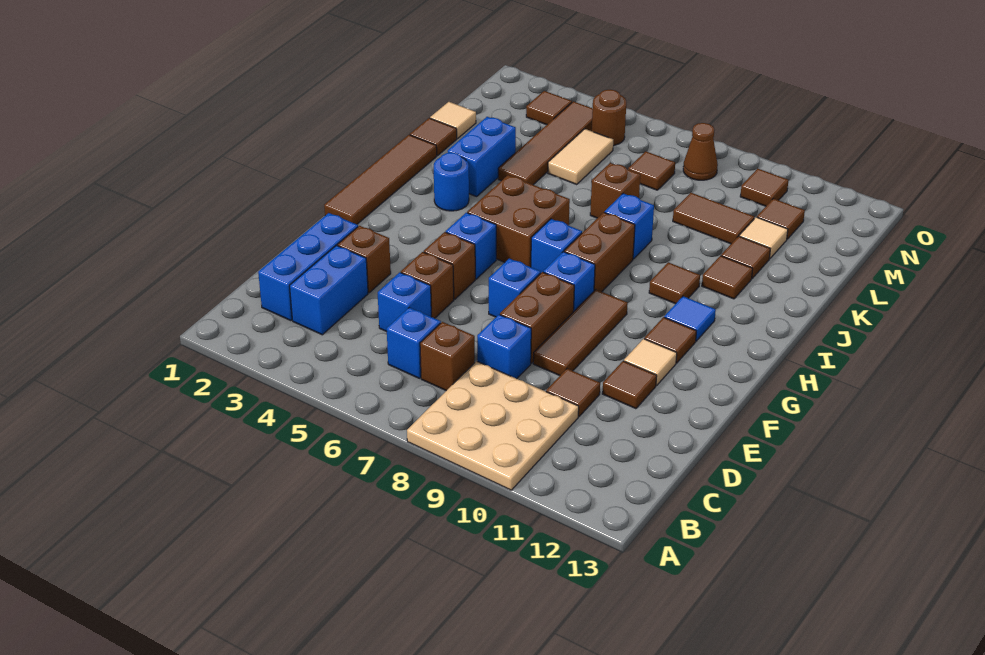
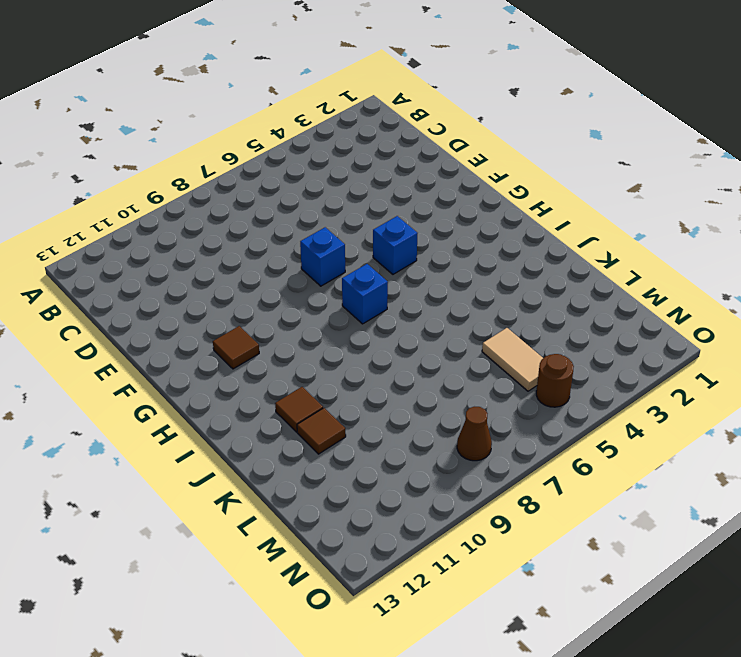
none -> tan plate A8:C10 level 1
none -> blue brick C2:E2 level 1
none -> blue brick C3:D3 level 1
none -> blue brick C6 level 1

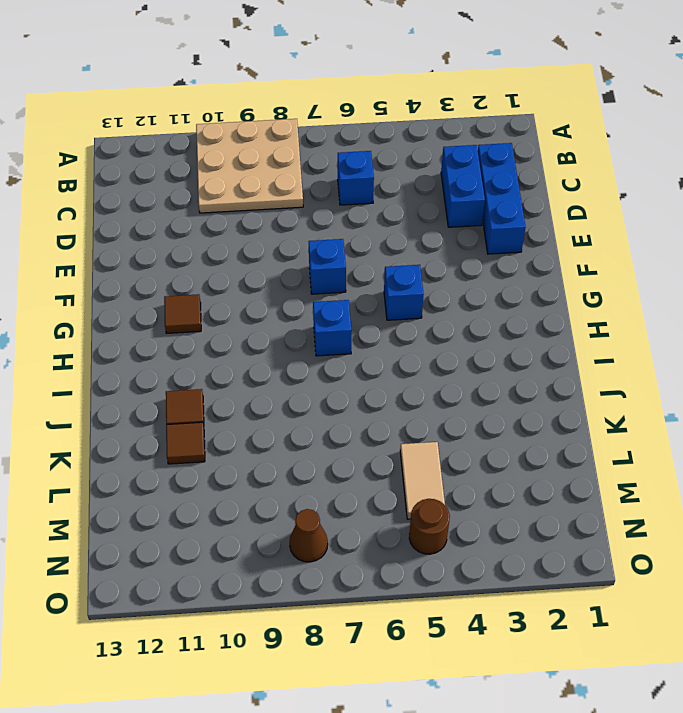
none -> brown brick C7 level 1
none -> blue brick D5 level 1
none -> blue brick D8 level 1
none -> brown tile D10 level 1

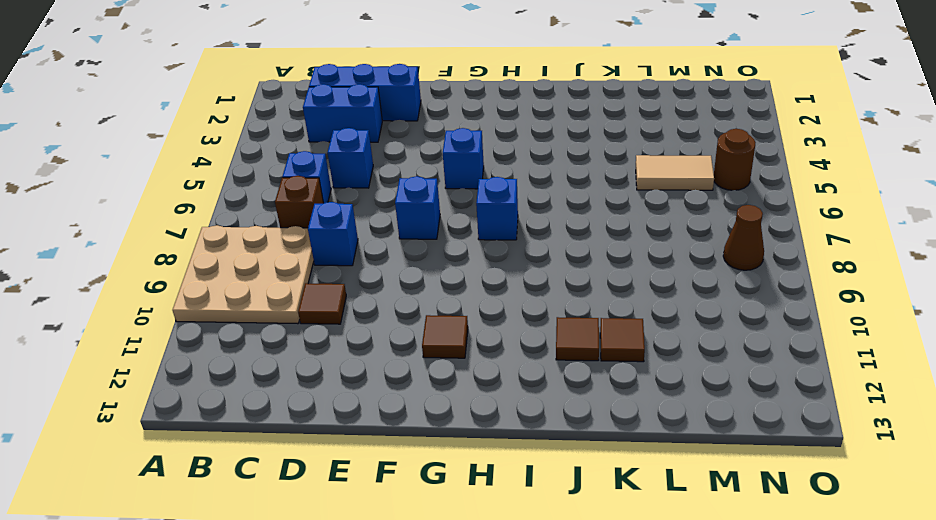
none -> brown brick E3 level 1
none -> brown brick E5 level 1
none -> brown brick E8:F8 level 1
none -> brown tile E9:G9 level 1

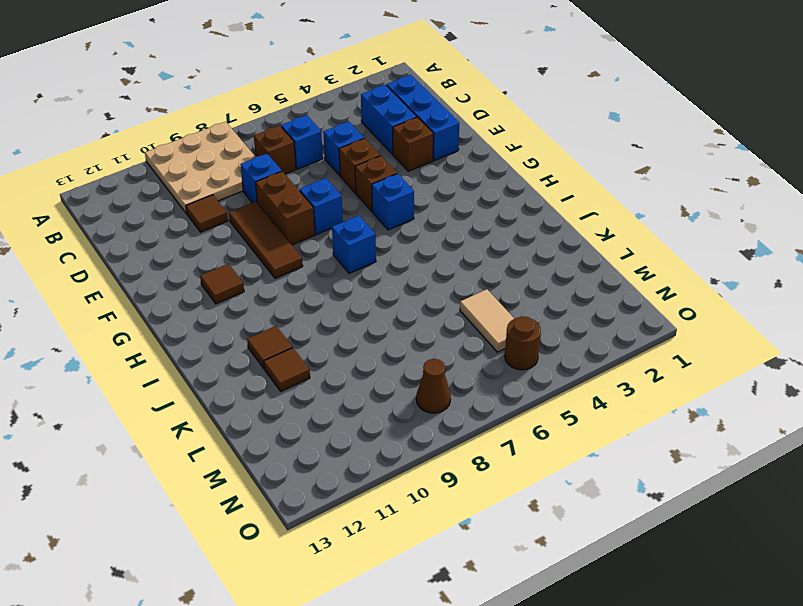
none -> brown tile E11 level 1
none -> tan tile F11 level 1
none -> brown tile G1:J1 level 1
none -> blue brick G8 level 1

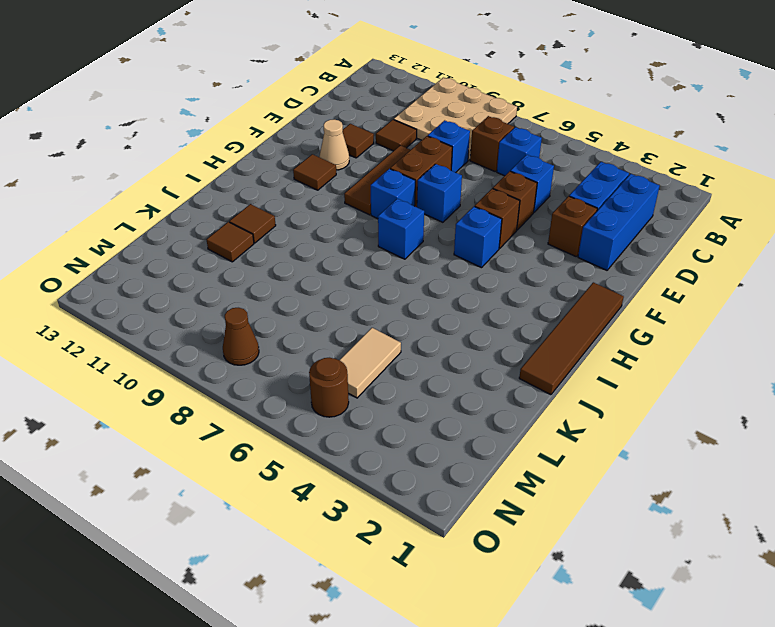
tan cone F11 level 1 -> tan tile F11 level 1
none -> brown brick H5:I6 level 1
none -> brown brick H8:I8 level 1
none -> blue tile H11 level 1
none -> blue round brick I3 level 1

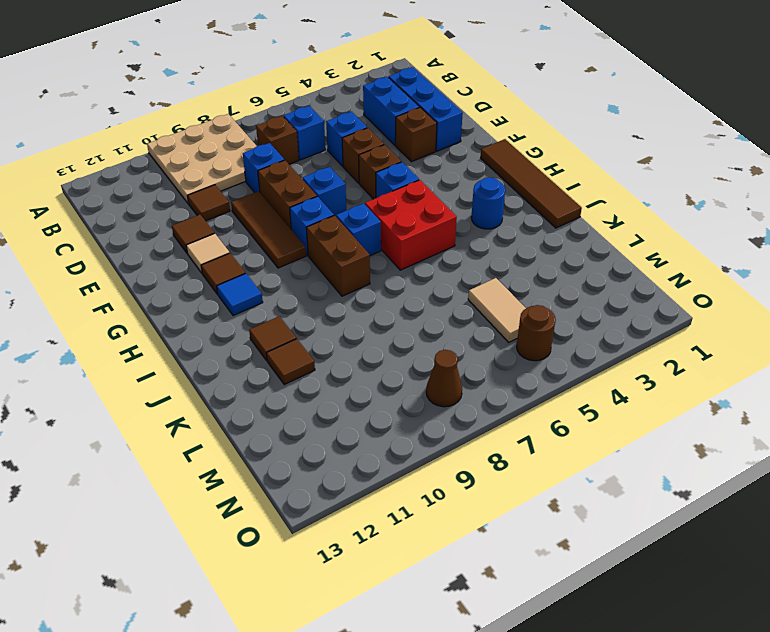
red brick H5:I6 level 1 -> brown brick H5:I6 level 1
none -> brown tile I10 level 1
none -> blue brick J3:K3 level 1
none -> blue brick J8 level 1
none -> brown tile K1 level 1

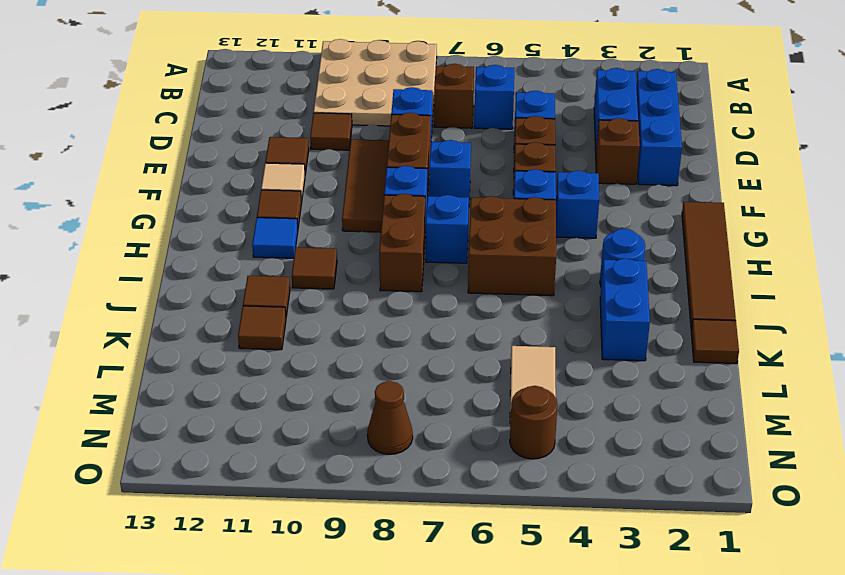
blue brick G4 level 1 -> blue brick J8 level 1
none -> brown tile K4:N4 level 1
none -> brown brick K7 level 1
none -> tan tile L1 level 1
none -> brown tile L9:L10 level 1

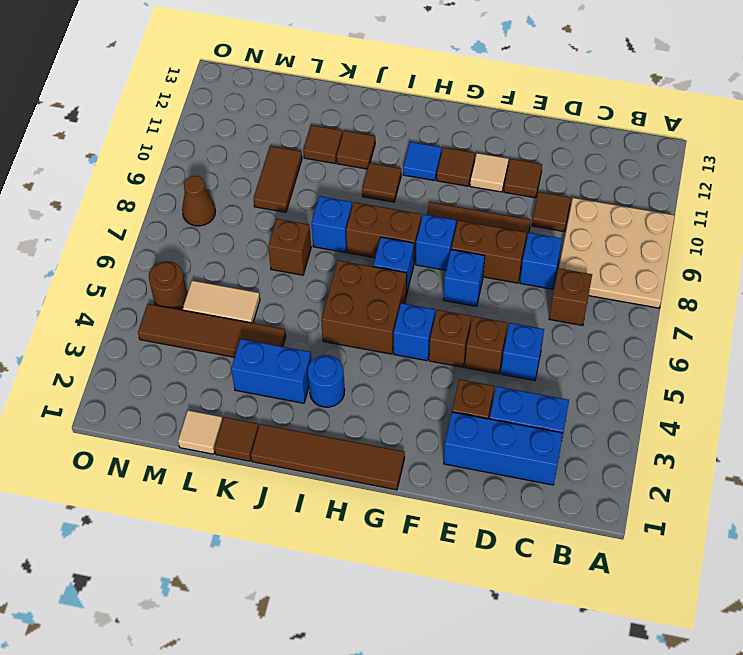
none -> blue brick C6 level 1
none -> tan tile L11 level 1
none -> brown tile M7 level 1
none -> brown tile M11 level 1

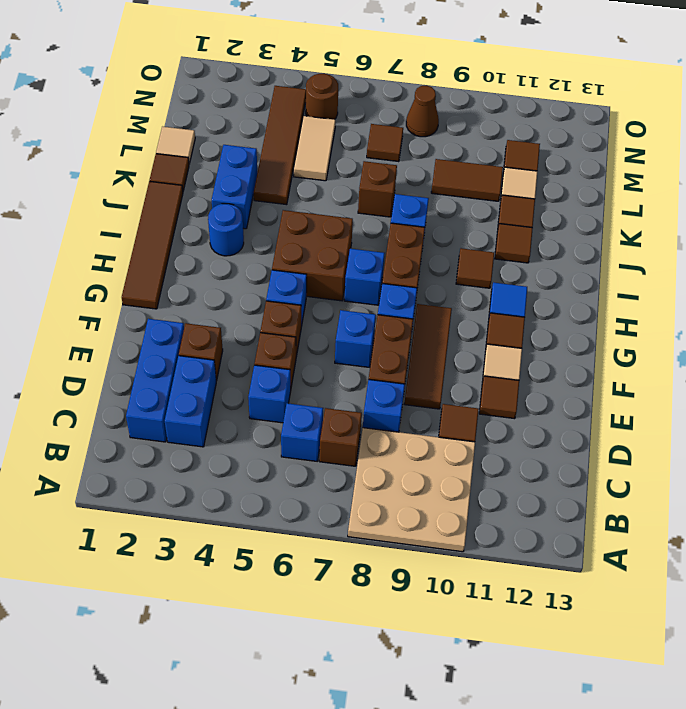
none -> brown tile N3 level 1
none -> brown tile N10 level 1

